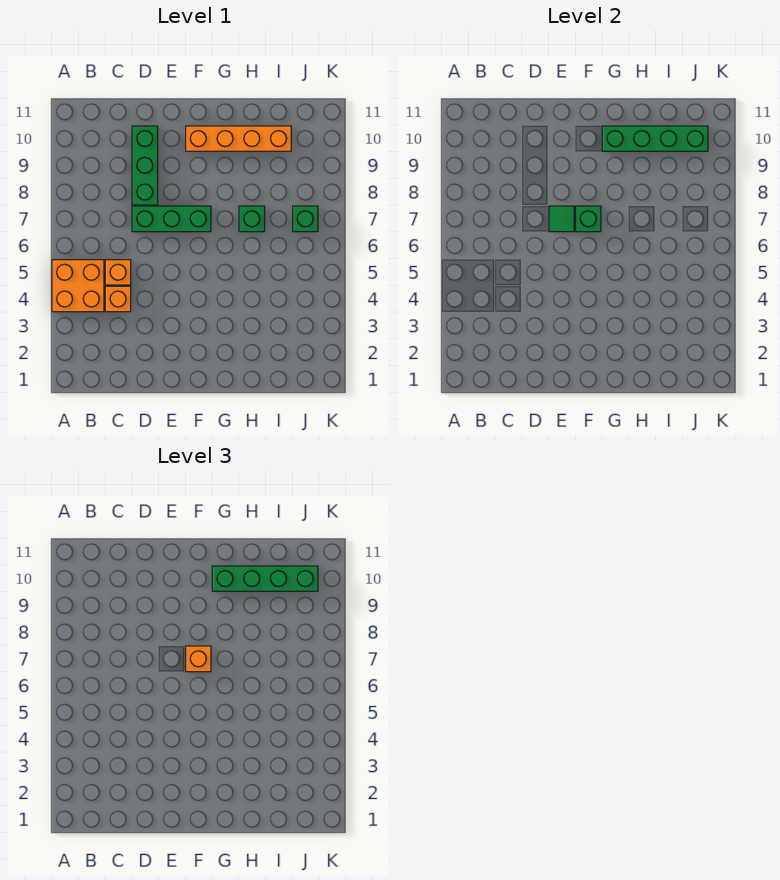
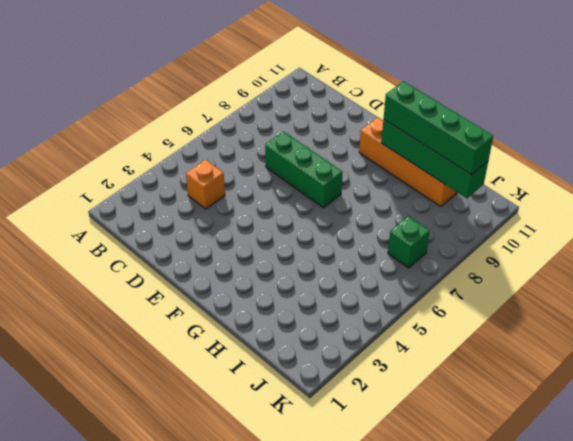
none -> orange brick A4:B5 level 1
none -> orange brick C5 level 1
none -> green brick D8:D10 level 1

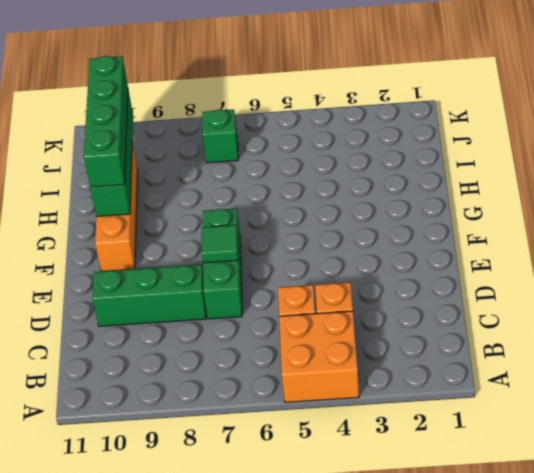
none -> green brick H7 level 1
none -> green brick F7 level 2
none -> orange brick F7 level 3

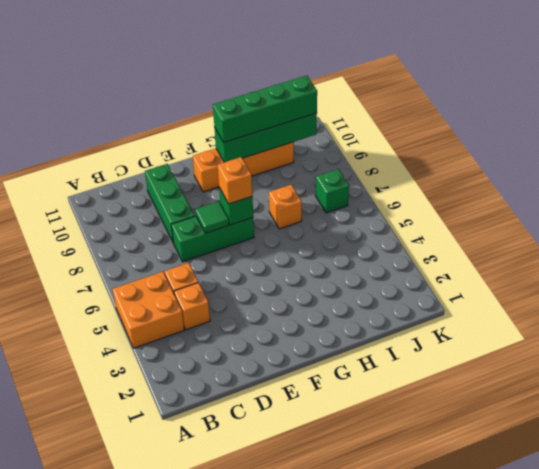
orange brick H7 level 1 -> green brick H7 level 1

